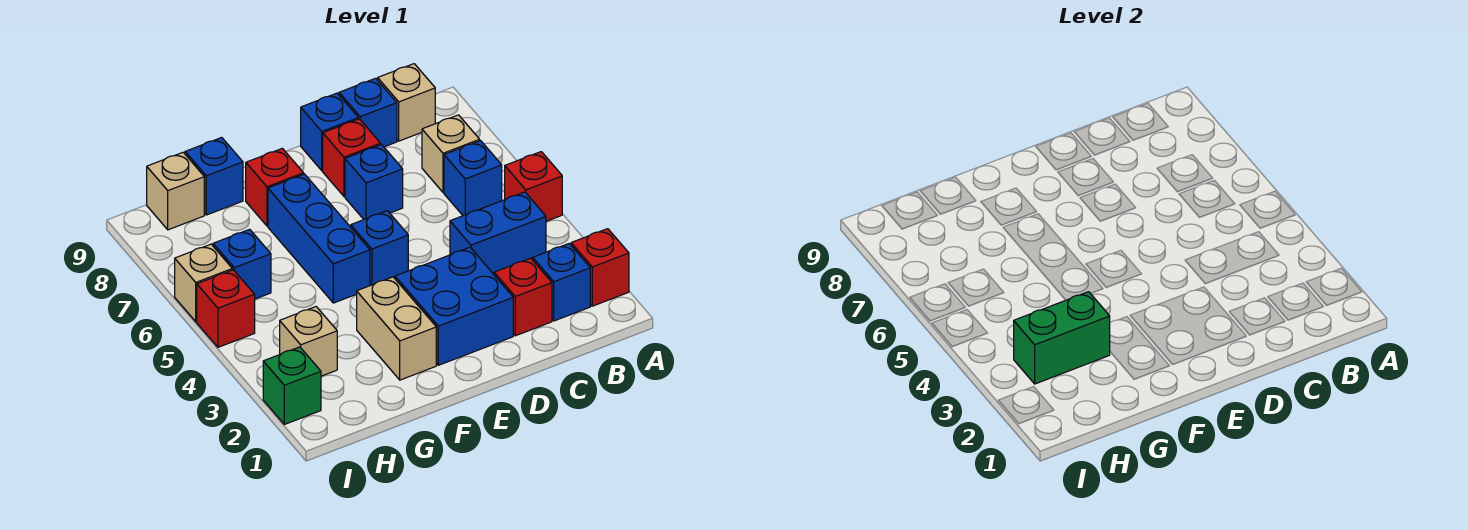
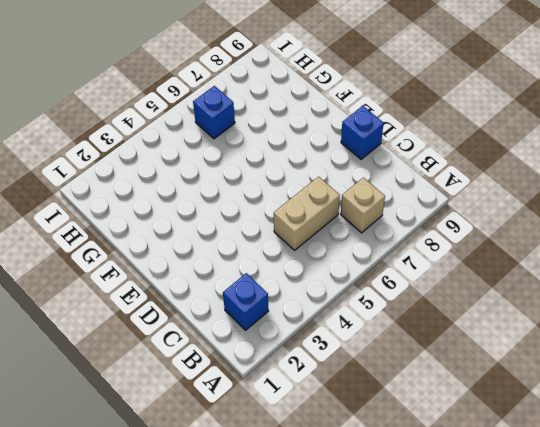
tan brick C5:C6 level 1 -> tan brick F2:F3 level 1
none -> red brick A2 level 1
none -> red brick A5 level 1
none -> blue brick B4:C4 level 1

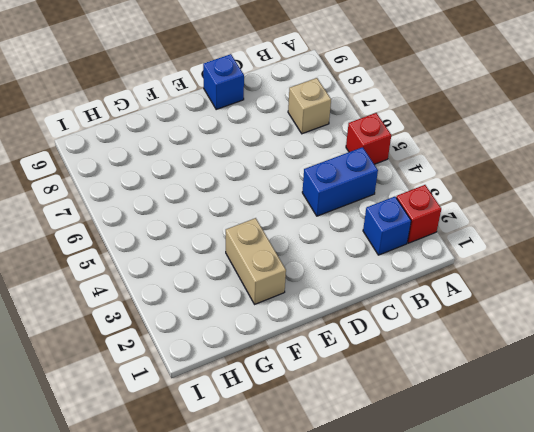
none -> blue brick B6 level 1
none -> tan brick B9 level 1
none -> red brick C2 level 1

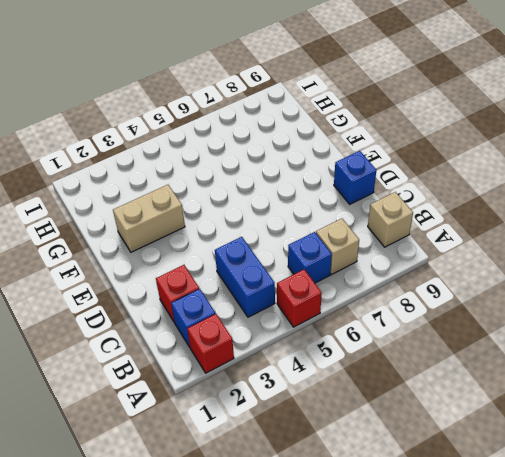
none -> blue brick C9 level 1
none -> blue brick D2:E3 level 1
none -> blue brick D7 level 1

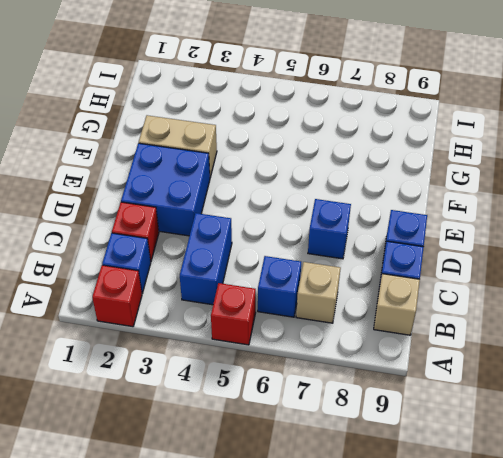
none -> red brick D8 level 1
none -> blue brick E5 level 1
none -> blue brick F5:F7 level 1

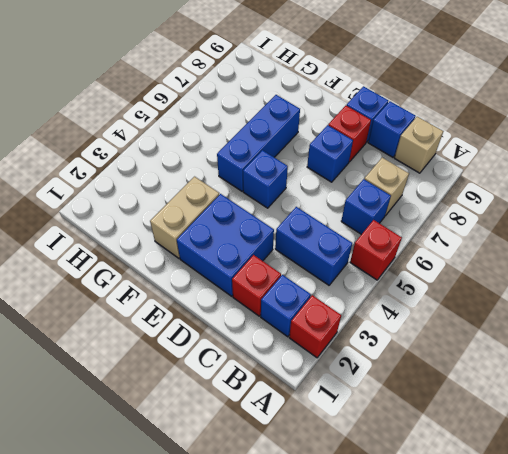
none -> red brick F8 level 1
none -> blue brick G9 level 1
none -> tan brick H3 level 1

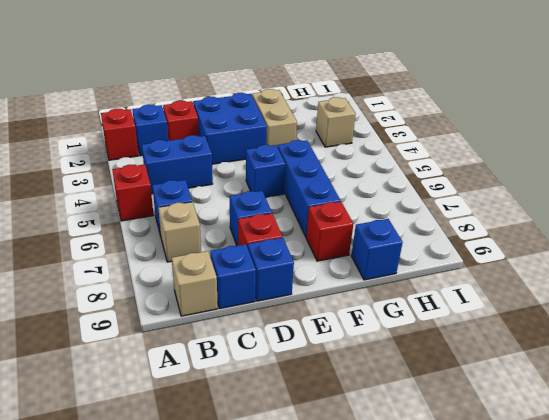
none -> blue brick H6 level 1
none -> tan brick H9 level 1
none -> green brick I2 level 1

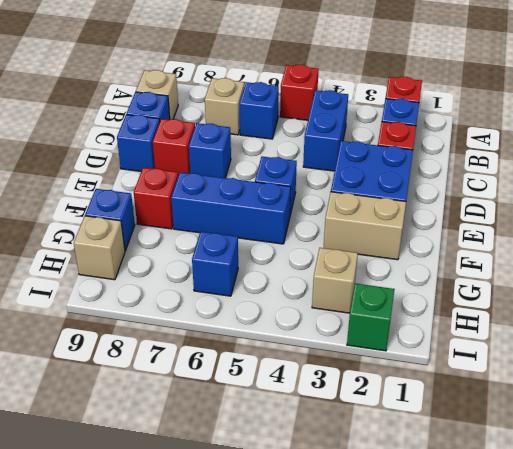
none -> red brick I5 level 1
none -> tan brick I6 level 1
none -> green brick G3:H3 level 2

